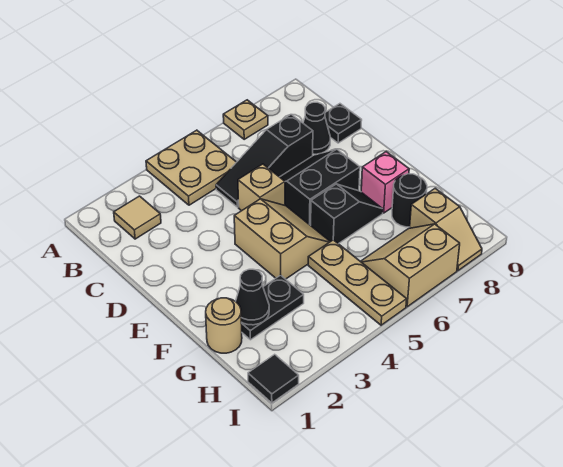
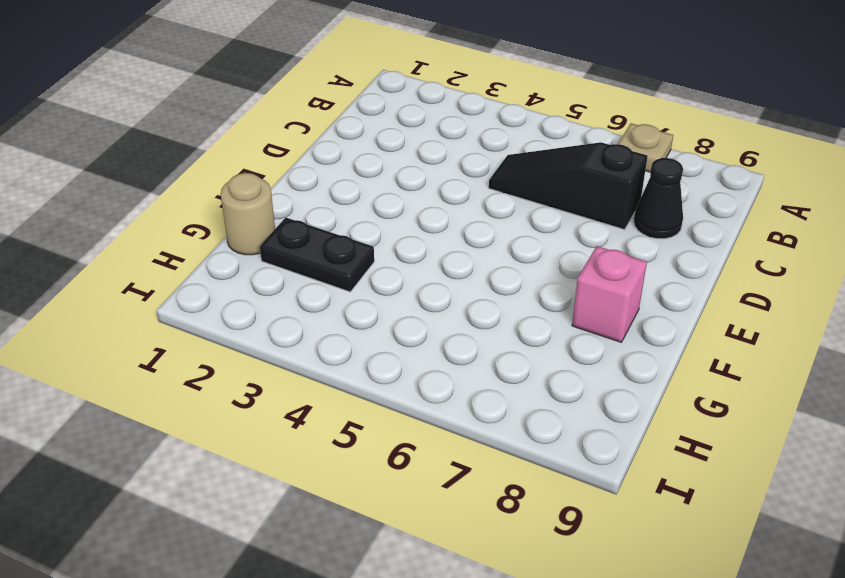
none -> tan plate A4:B5 level 1
none -> tan tile B2 level 1
none -> black plate C9 level 1

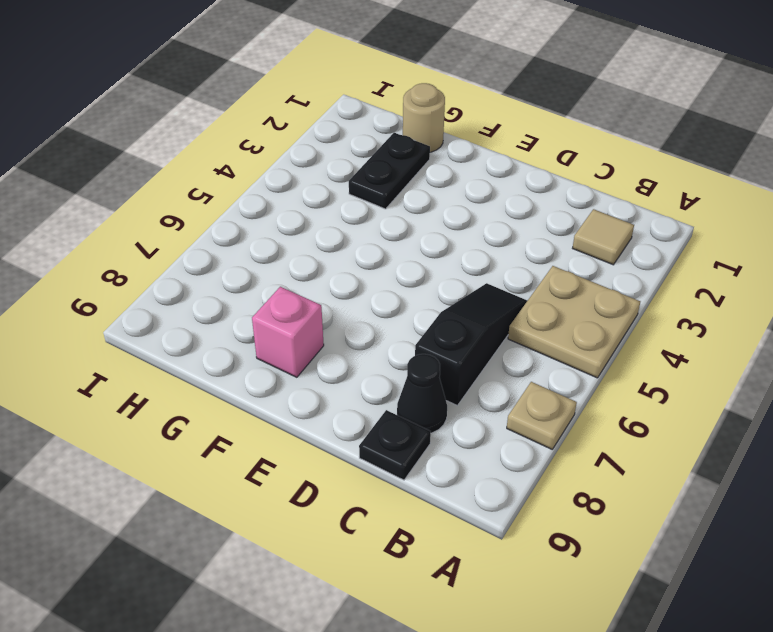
none -> tan brick D5 level 1
none -> black slope D6:E7 level 1 top E
none -> tan slope E4:F5 level 1 top 4

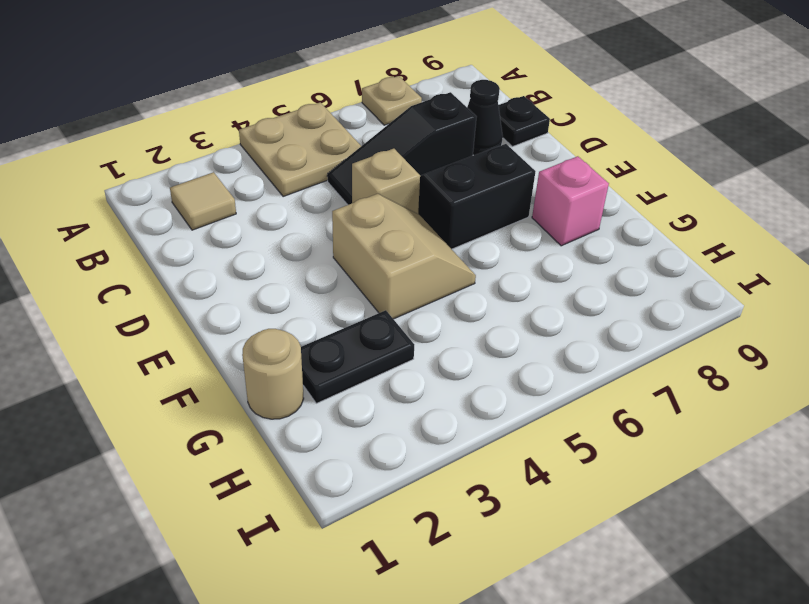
none -> black slope F6:F7 level 1 top 6
none -> tan plate G5:I5 level 1
none -> black round brick G8 level 1

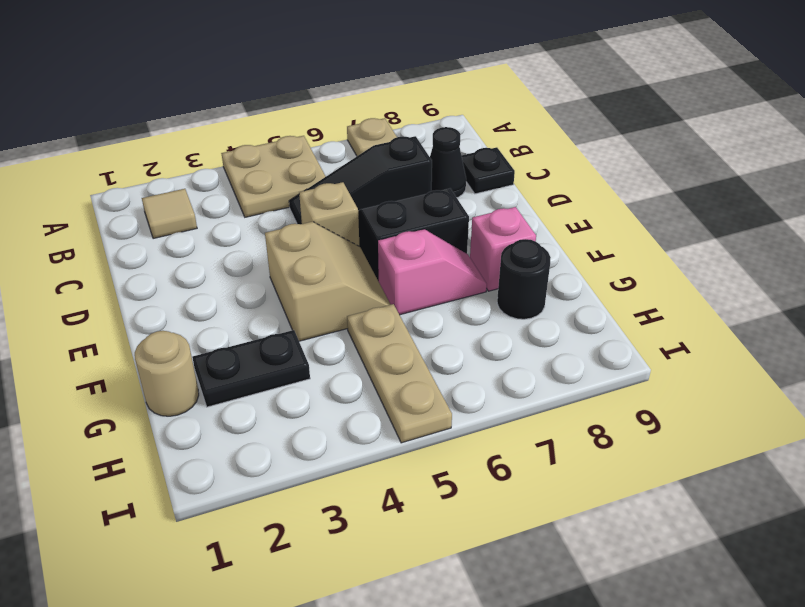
pink slope F6:F7 level 1 top 6 -> black slope F6:F7 level 1 top 6
none -> tan slope H6:I7 level 1 top I
none -> tan slope H8:I8 level 1 top H
none -> black tile I1 level 1

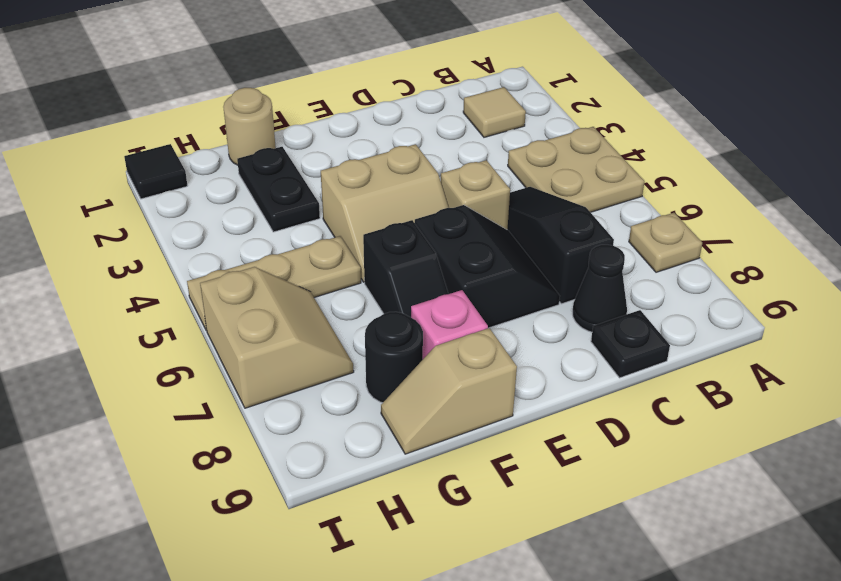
tan slope F9:G9 level 1 top F -> tan slope H8:I8 level 1 top H
none -> black cone G2 level 2

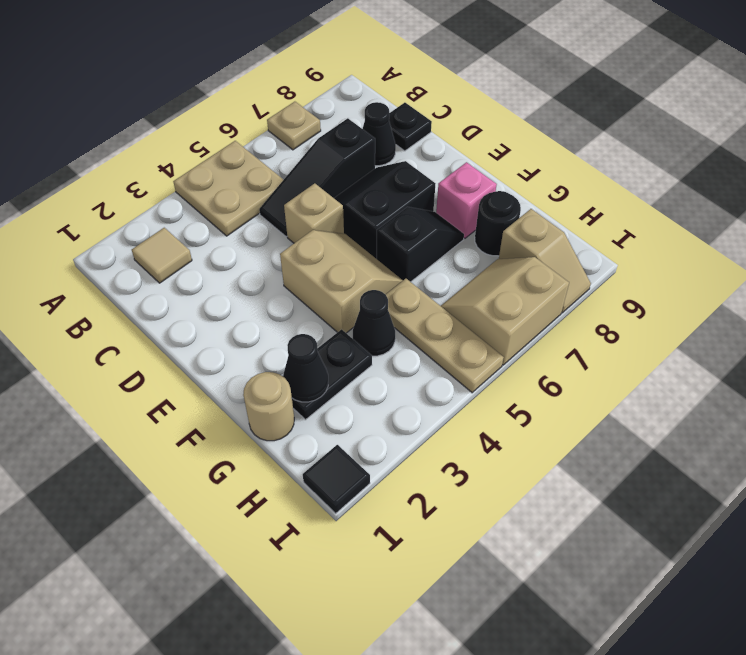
black cone G4 level 1 -> none

